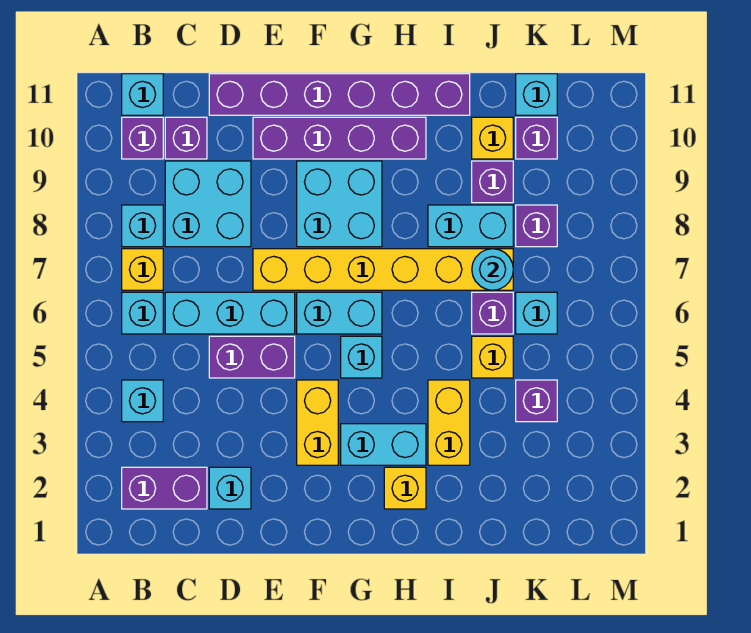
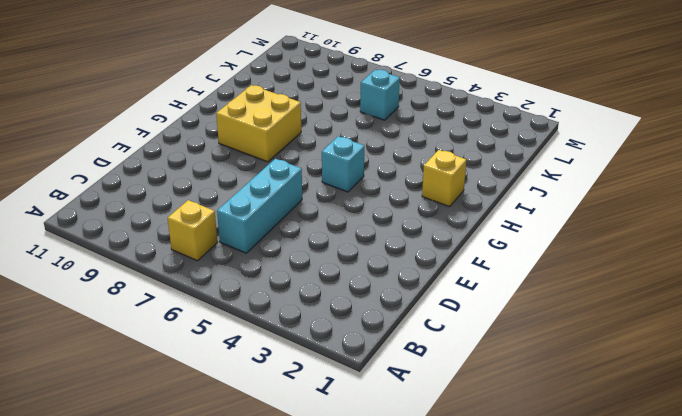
yellow brick G8:H9 level 1 -> cyan brick F8:G9 level 1
none -> purple brick B2:C2 level 1
none -> cyan brick B4 level 1
none -> cyan brick B6 level 1
none -> cyan brick B8 level 1

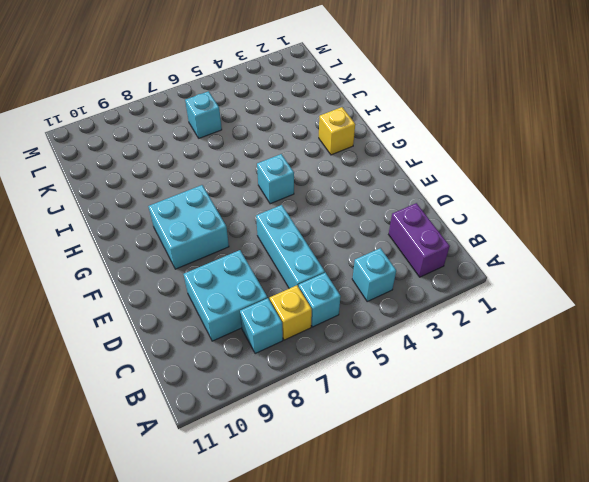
none -> purple brick B10 level 1
none -> cyan brick B11 level 1
none -> purple brick C10 level 1
none -> cyan brick D2 level 1

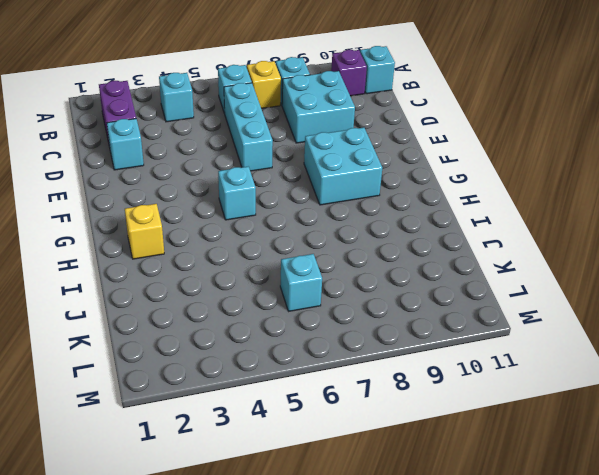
none -> purple brick C10 level 1
none -> purple brick D5:E5 level 1
none -> purple brick D11:I11 level 1
none -> yellow brick E7:J7 level 1

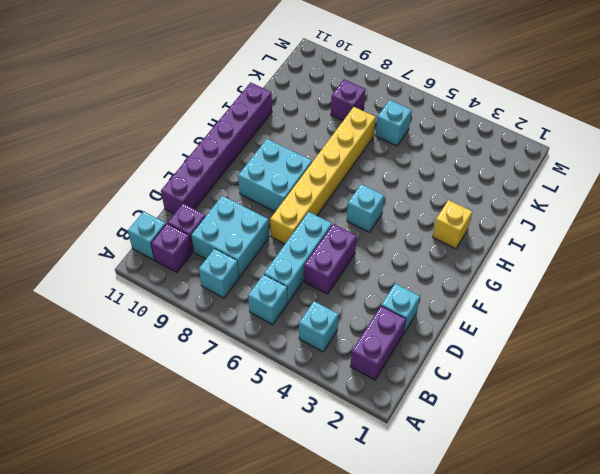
none -> yellow brick B7 level 1
none -> purple brick E10:H10 level 1
none -> yellow brick F3:F4 level 1
none -> cyan brick F6:G6 level 1

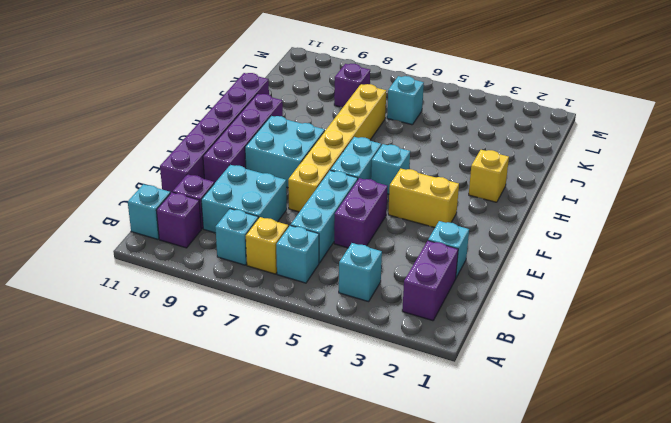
none -> cyan brick G3:H3 level 1
none -> yellow brick I3:I4 level 1
none -> cyan brick I8:J8 level 1
none -> yellow brick J5 level 1

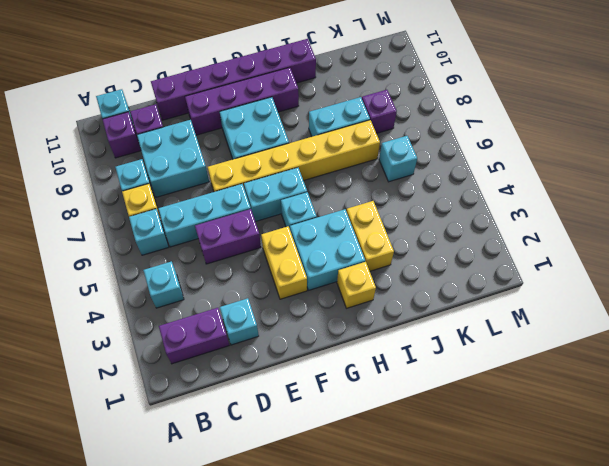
cyan brick G3:H4 level 1 -> cyan brick G3:H3 level 1
none -> yellow brick J5 level 1
none -> purple brick J6 level 1
none -> purple brick J9 level 1
none -> yellow brick J10 level 1

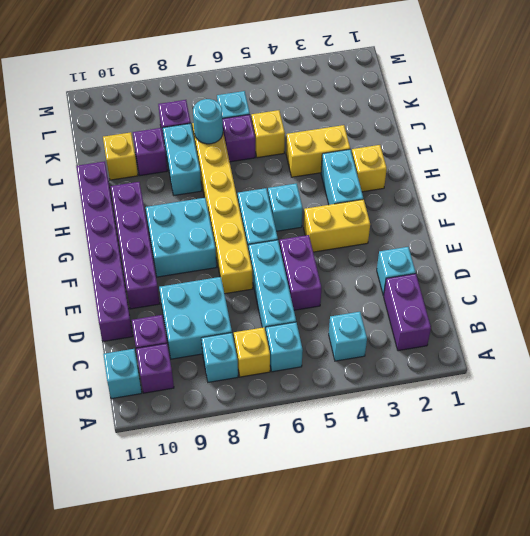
none -> purple brick K4 level 1
none -> purple brick K10 level 1
none -> cyan brick K11 level 1

